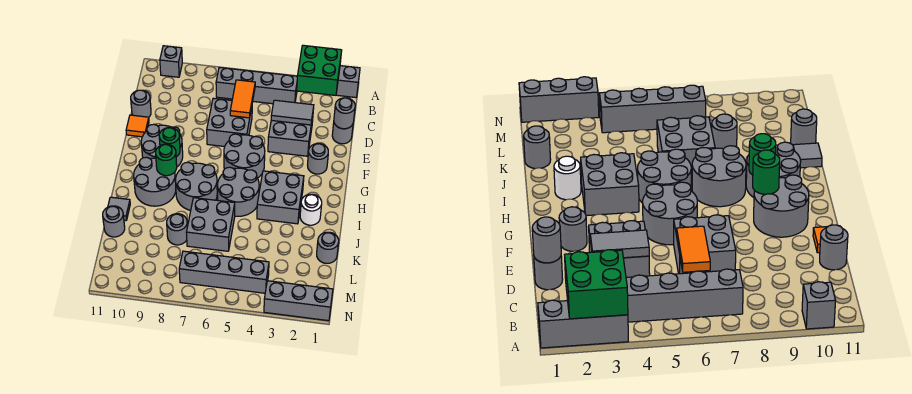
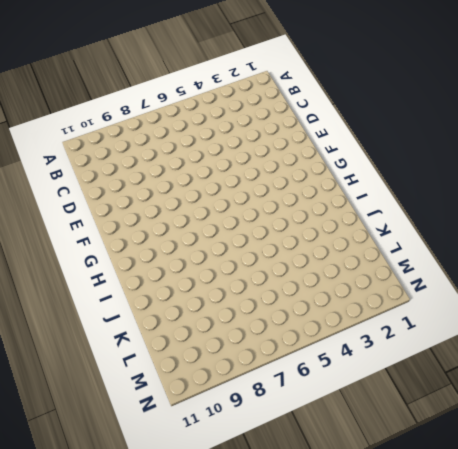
none -> grey brick A1:A3 level 1
none -> grey brick A10 level 1
none -> grey brick B4:B7 level 1

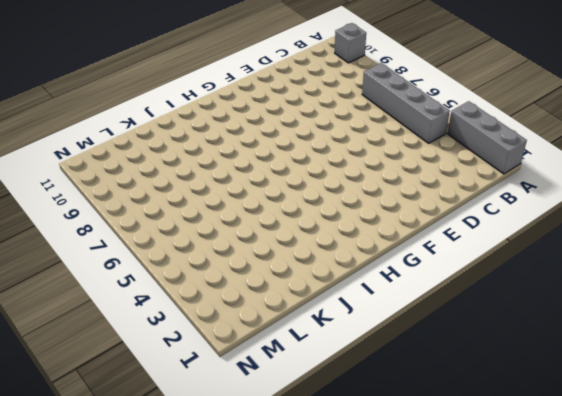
none -> grey round brick D1 level 1
none -> grey brick D3:E4 level 1
none -> grey brick D6:E7 level 1

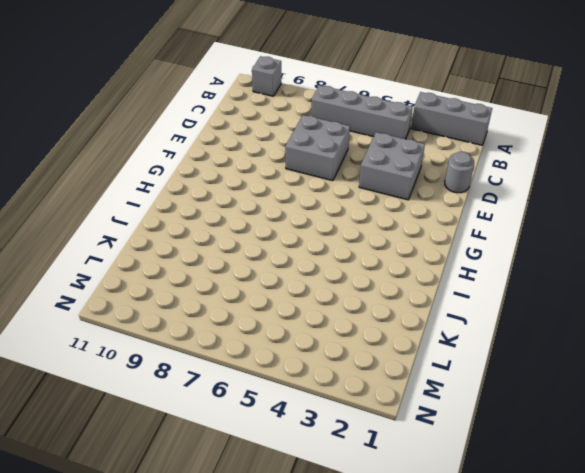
none -> grey round brick D11 level 1
none -> orange tile E11 level 1
none -> grey round brick F2 level 1

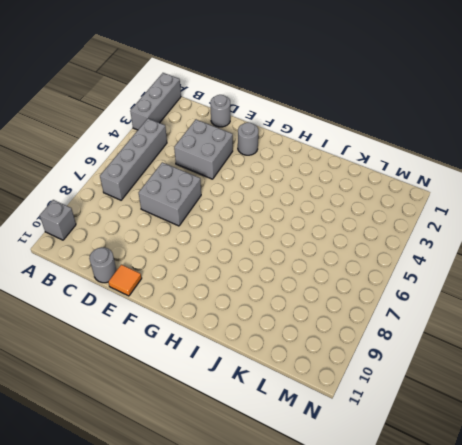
none -> grey round brick F5:G6 level 1
none -> grey round brick F9:G10 level 1
none -> grey brick H3:I4 level 1

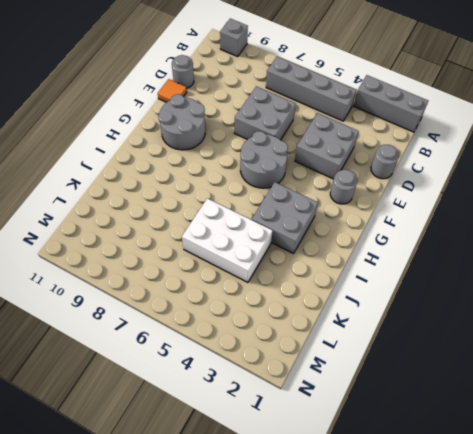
white brick J4:K6 level 1 -> grey brick J6:K7 level 1
none -> grey round brick H5:I6 level 1
none -> grey round brick H7:I8 level 1
none -> grey round brick H9:I10 level 1

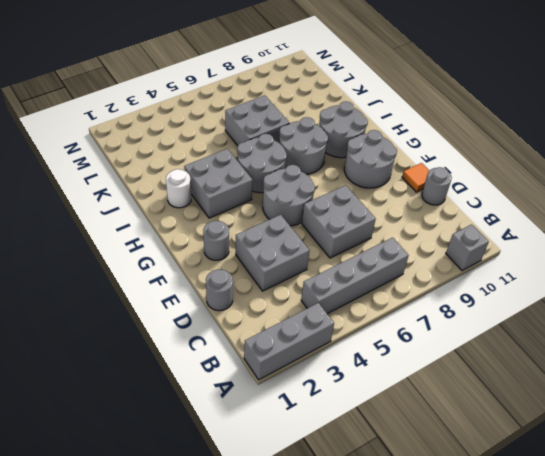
none -> grey tile J11 level 1
none -> grey round brick K1 level 1
none -> grey round brick K8 level 1

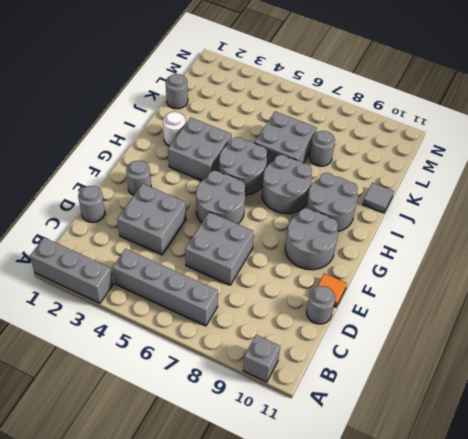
none -> grey round brick K11 level 1
none -> grey brick M4:M7 level 1
none -> grey brick N1:N3 level 1

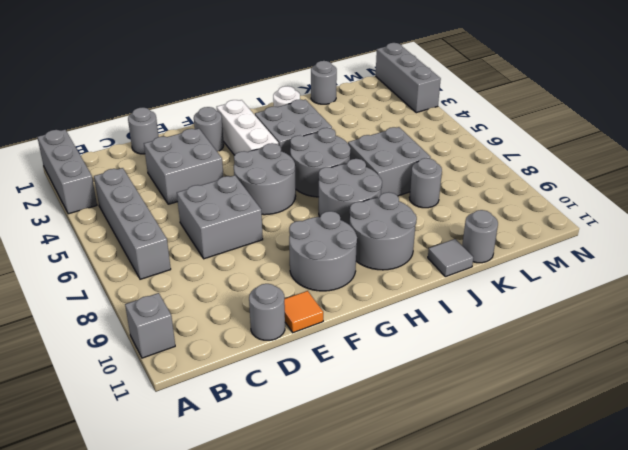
white brick G2:G4 level 1 -> none
none -> grey brick M4:M7 level 1
none -> green brick A2:B3 level 2
none -> orange tile C6:D6 level 2

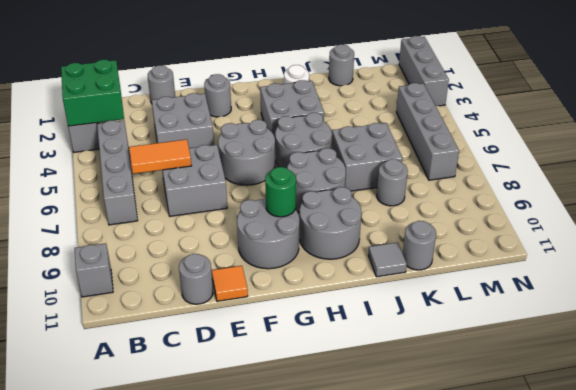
none -> grey round brick D1 level 2
none -> grey tile D3:D4 level 2
none -> green round brick H9 level 2

